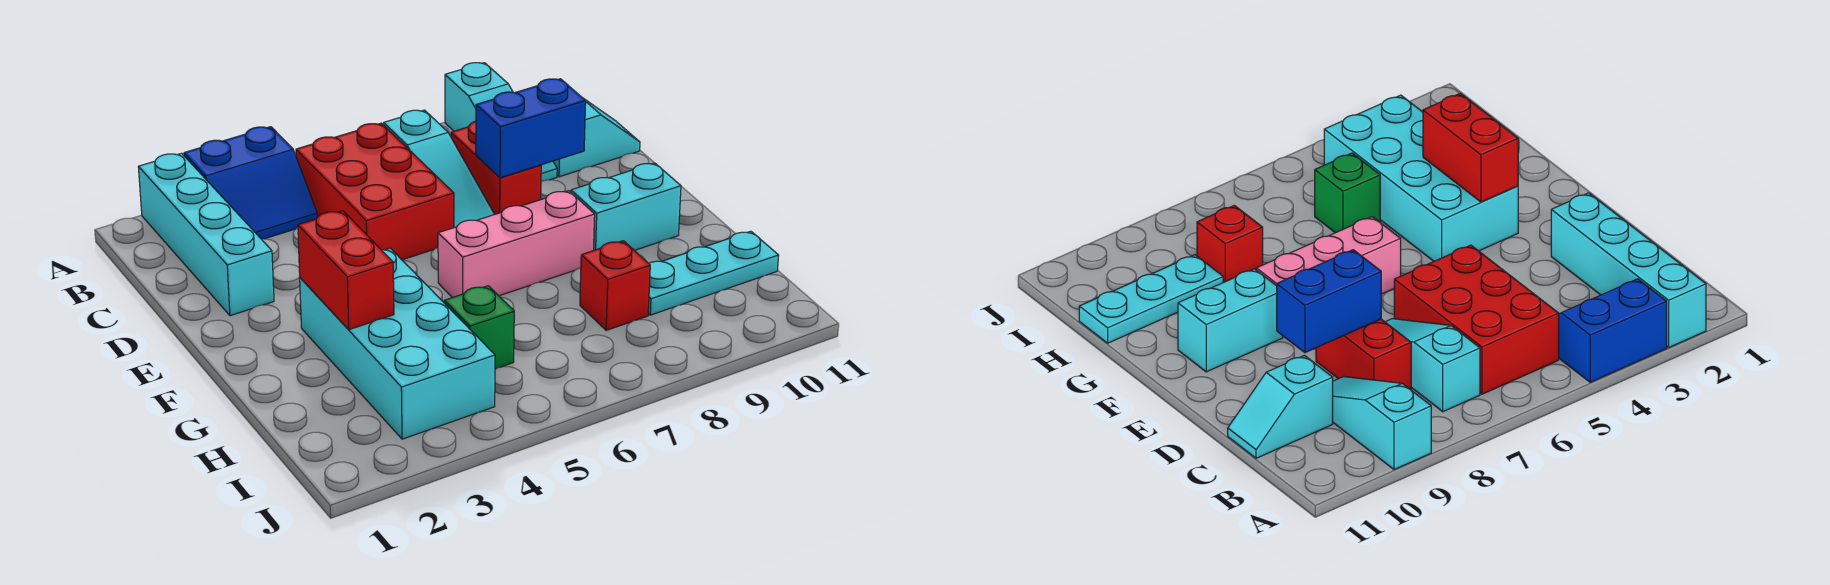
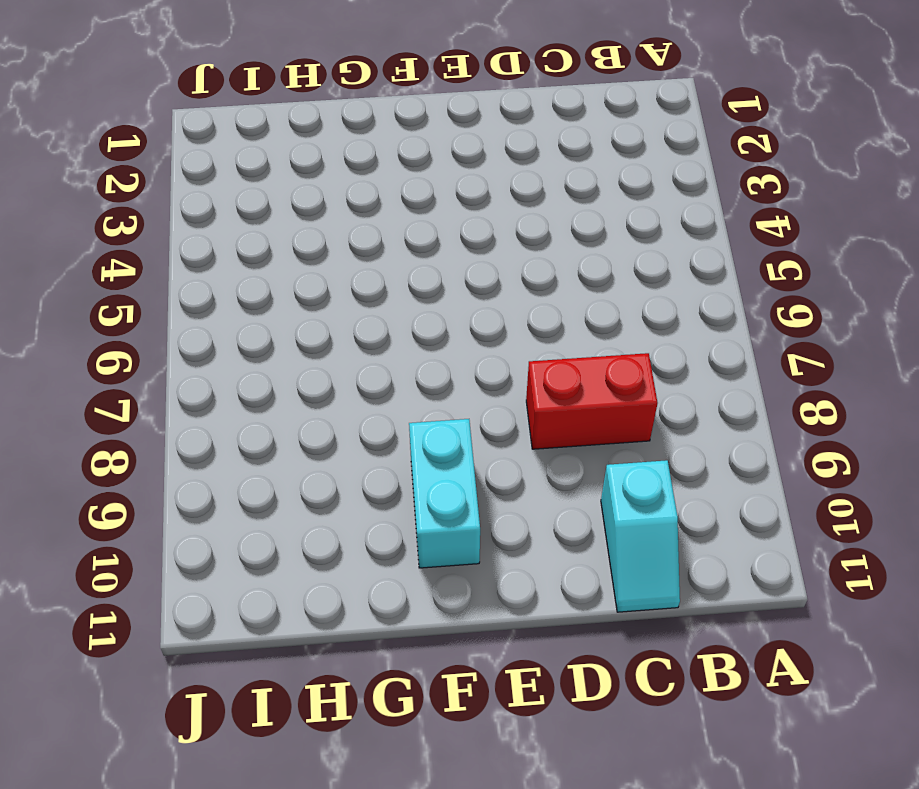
none -> cyan brick A2:D2 level 1
none -> blue slope A3:B4 level 1 top A
none -> cyan slope A9:C9 level 1 top A

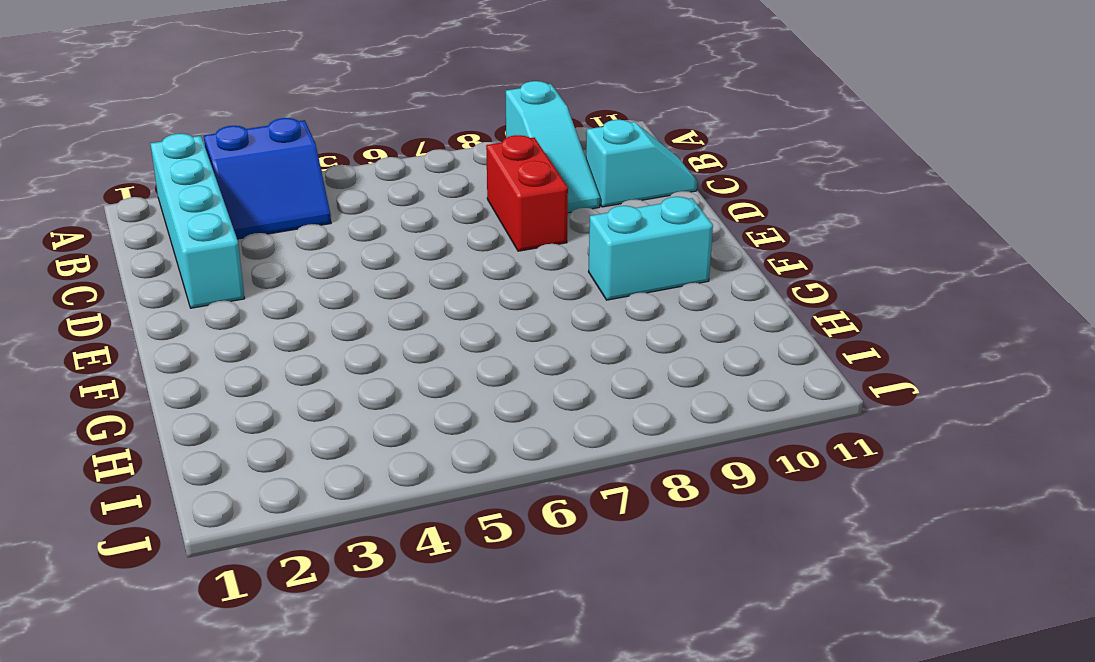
none -> red brick B5:D6 level 1
none -> cyan slope B7:D7 level 1 top B
none -> cyan brick F3:I4 level 1

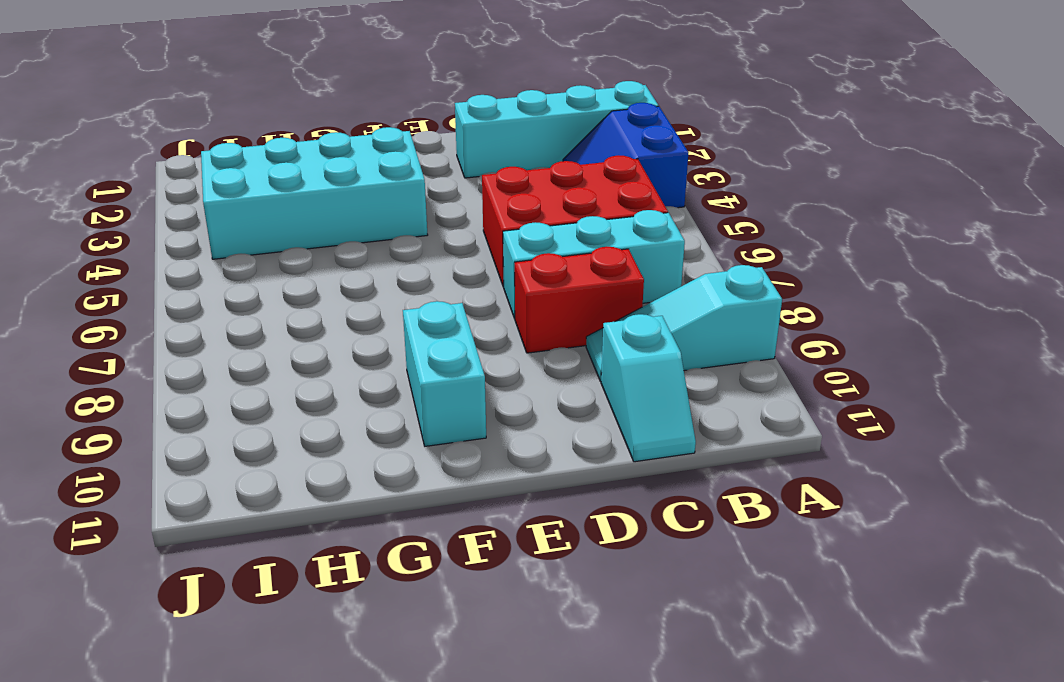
cyan brick B7:D7 level 1 -> cyan slope B7:D7 level 1 top B
none -> pink brick F6:F8 level 1
none -> green brick H5 level 1
none -> red brick H8 level 1

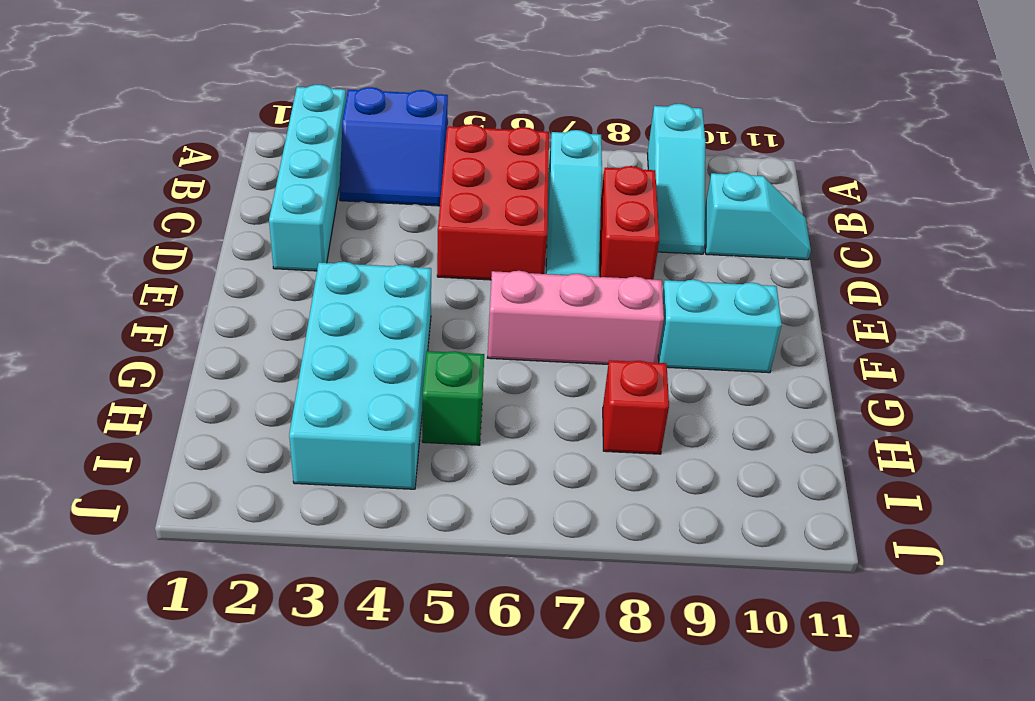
none -> cyan plate H9:H11 level 1
none -> blue brick D8:D9 level 2
none -> red brick F3:G3 level 2

